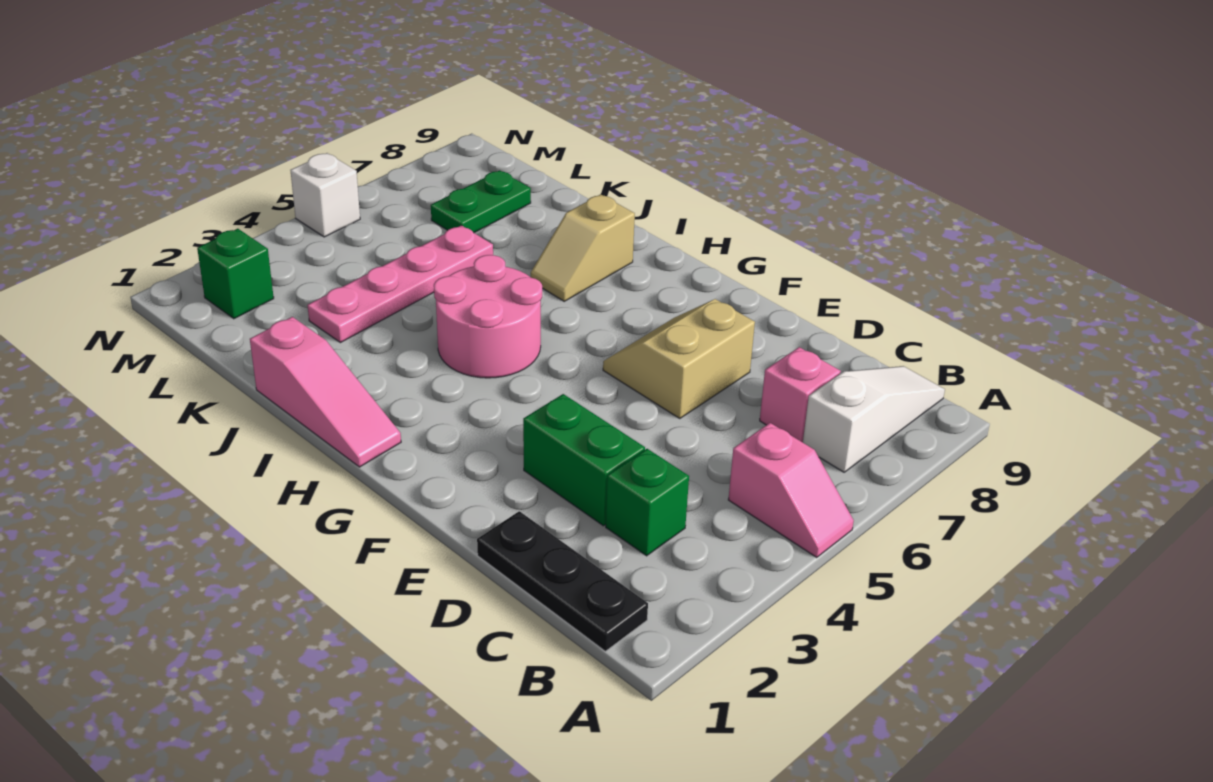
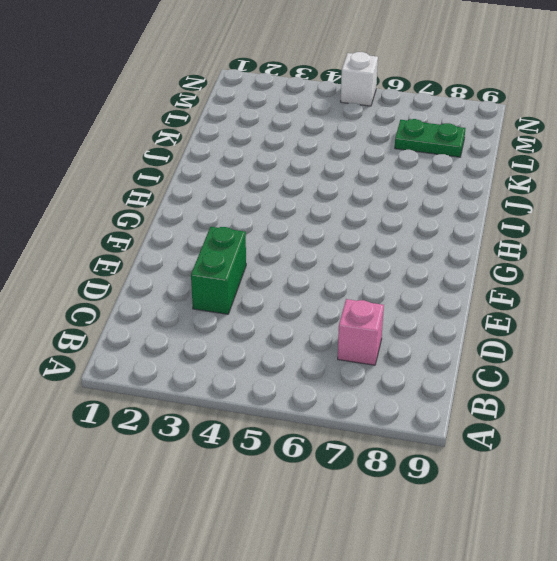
none -> pink slope A5:B5 level 1 top B
none -> black plate B1:D1 level 1
none -> white slope B7:B9 level 1 top 7

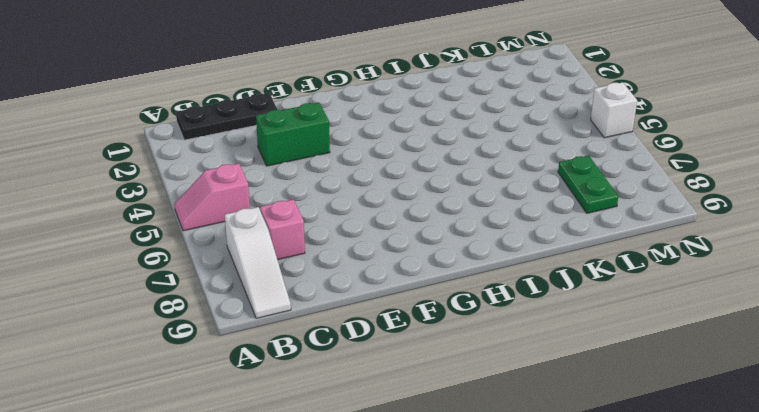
none -> green brick C3 level 1
none -> tan slope E6:F7 level 1 top E
none -> pink slope H1:J1 level 1 top J

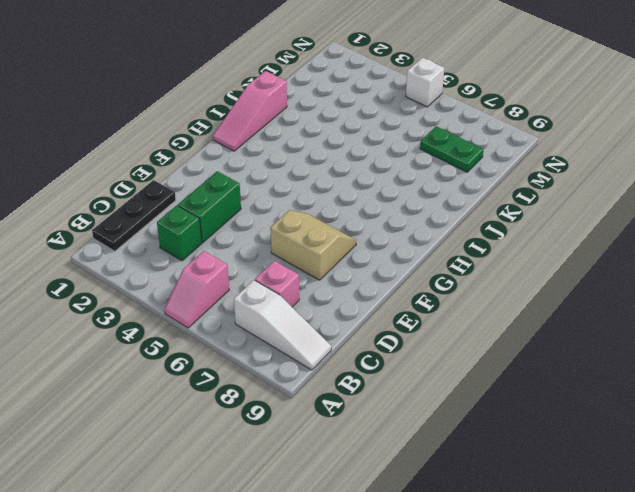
none -> pink round brick H4:I5 level 1
none -> tan slope I7:I8 level 1 top 8
none -> pink plate K3:K6 level 1

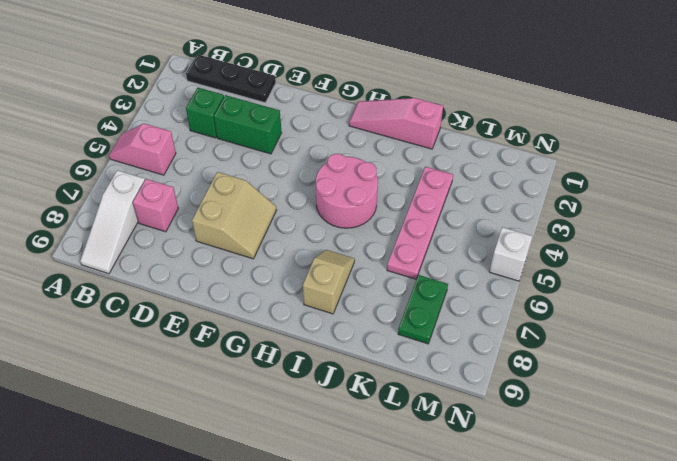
none -> green brick M2 level 1

